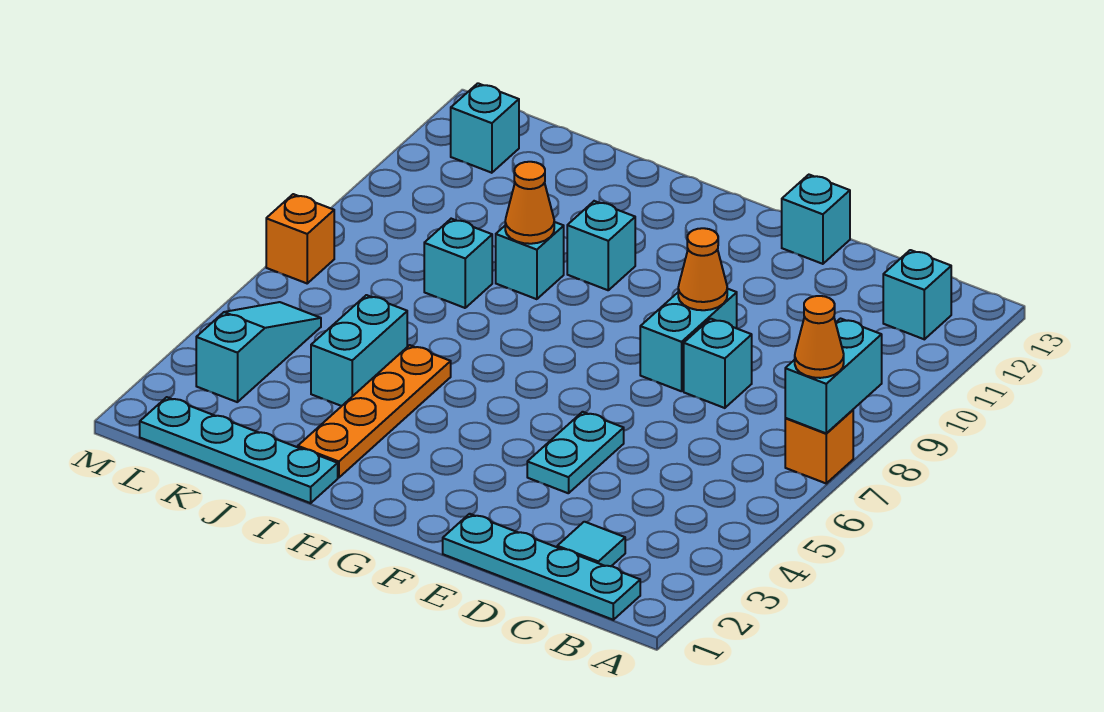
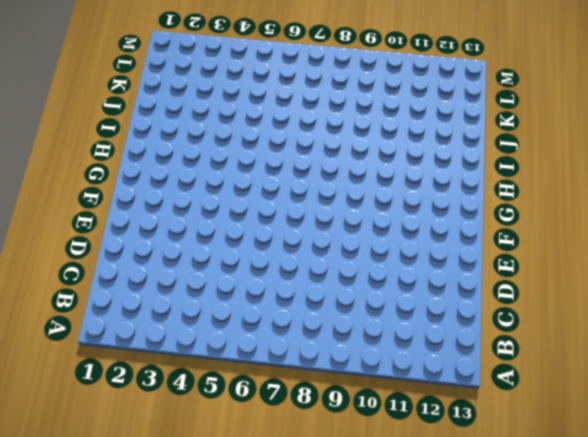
none -> orange brick A7 level 1
none -> cyan plate B1:E1 level 1
none -> cyan brick B12 level 1

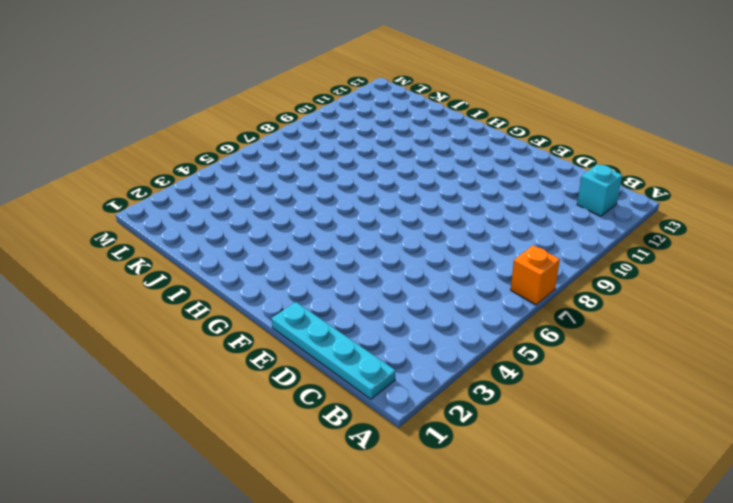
none -> cyan tile C2 level 1
none -> cyan brick D8 level 1
none -> cyan plate E4:E5 level 1

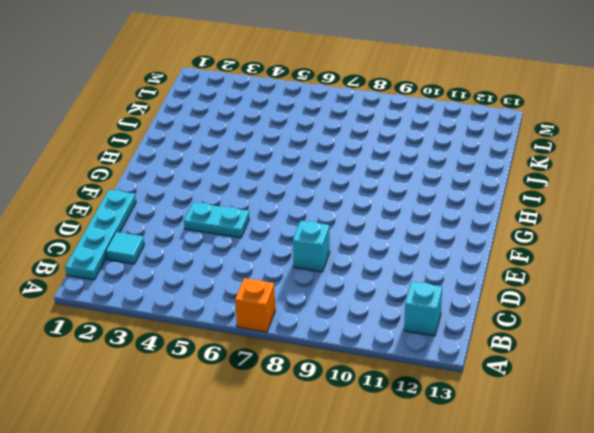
none -> cyan brick E8:E9 level 1
none -> cyan brick E13 level 1
none -> cyan brick H10 level 1

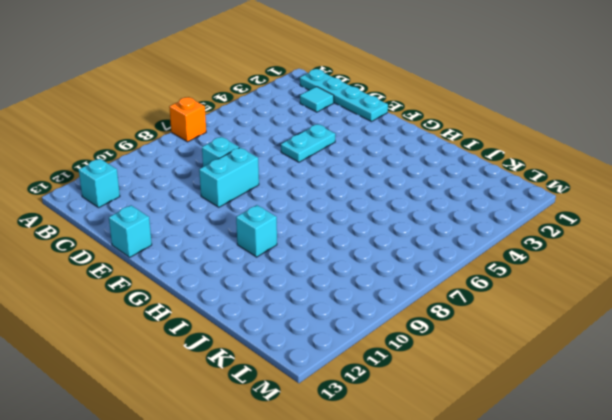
none -> cyan plate I1:L1 level 1
none -> orange plate I2:I5 level 1
none -> cyan brick I9 level 1

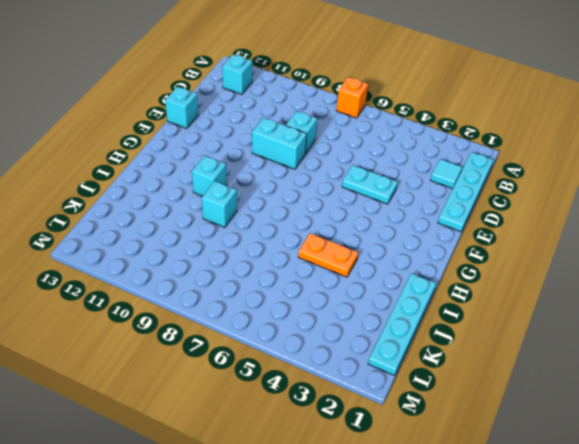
orange plate I4:I5 level 1 -> orange plate I2:I5 level 1
none -> cyan brick J4:J5 level 1
none -> cyan brick J8 level 1
none -> cyan slope L3:L5 level 1 top 3

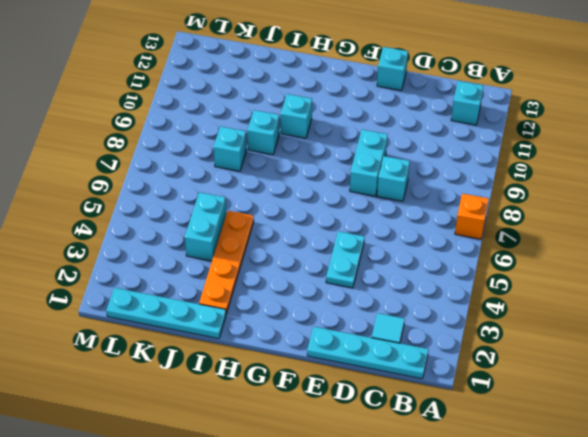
none -> cyan slope L3:L5 level 1 top 3
none -> cyan brick L12 level 1
none -> orange brick M7 level 1

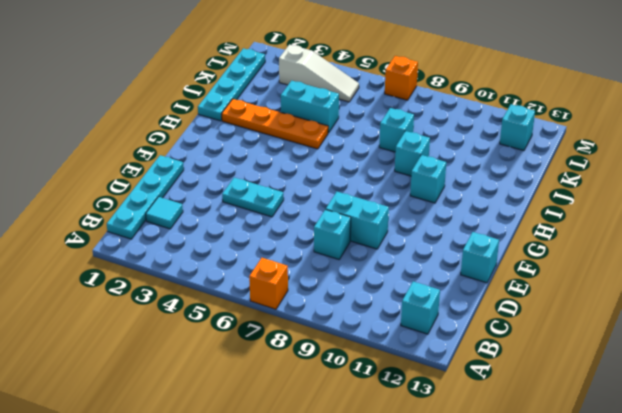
white slope L3:L5 level 1 top 3 -> cyan slope L3:L5 level 1 top 3
none -> cyan brick A7:A8 level 2
none -> orange cone E9 level 2
none -> orange cone I9 level 2

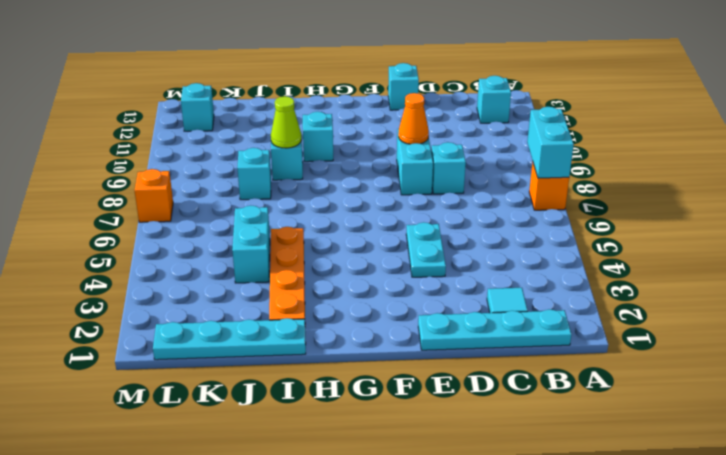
lime cone I9 level 2 -> orange cone I9 level 2
none -> cyan slope L3:L5 level 1 top 3
none -> orange cone A7 level 3

